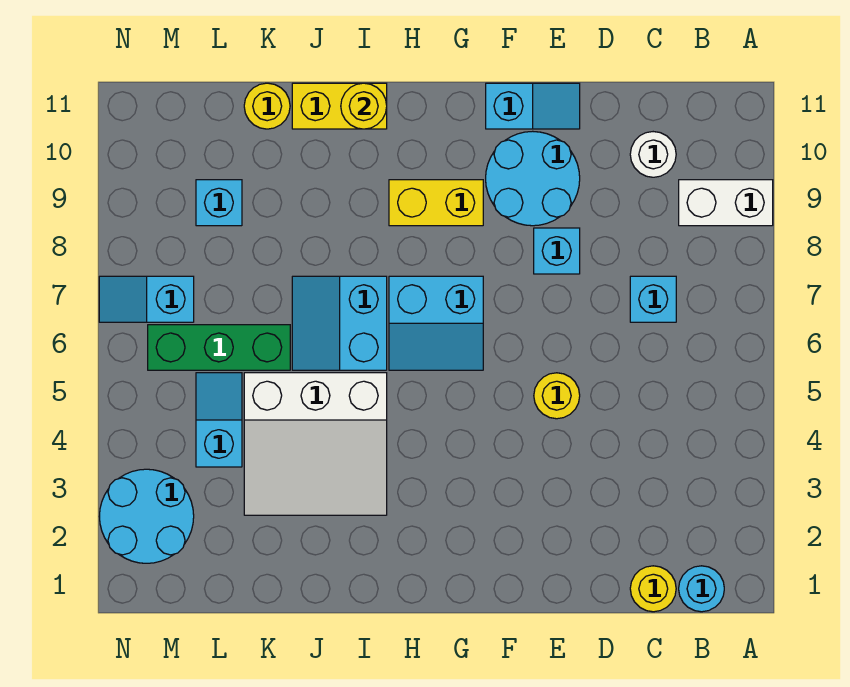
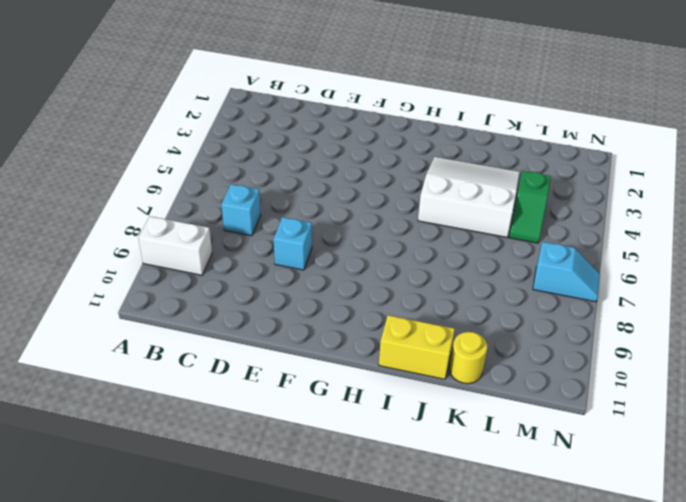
green slope L4:L5 level 1 top 4 -> cyan slope L4:L5 level 1 top 4
none -> cyan round brick B1 level 1
none -> yellow round brick C1 level 1
none -> white round brick C10 level 1

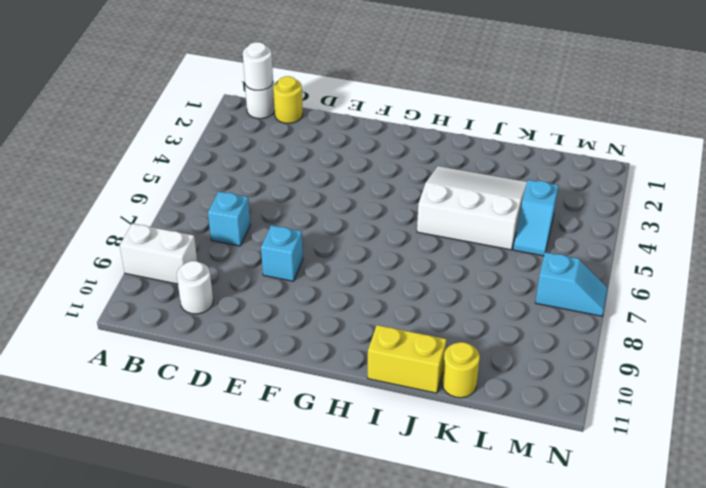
white round brick B1 level 1 -> cyan round brick B1 level 1
white round brick B1 level 2 -> none
none -> yellow round brick E5 level 1
none -> cyan round brick E9:F10 level 1
none -> cyan slope E11:F11 level 1 top F

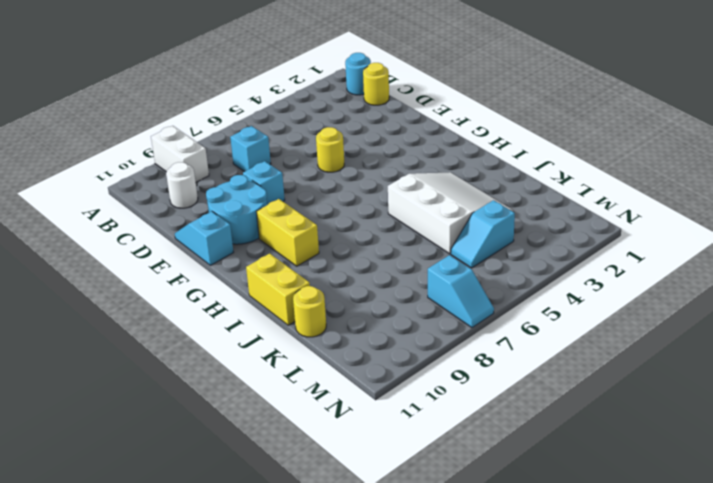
none -> cyan slope G6:H7 level 1 top 7
none -> cyan slope I6:J7 level 1 top I
none -> green brick K6:M6 level 1

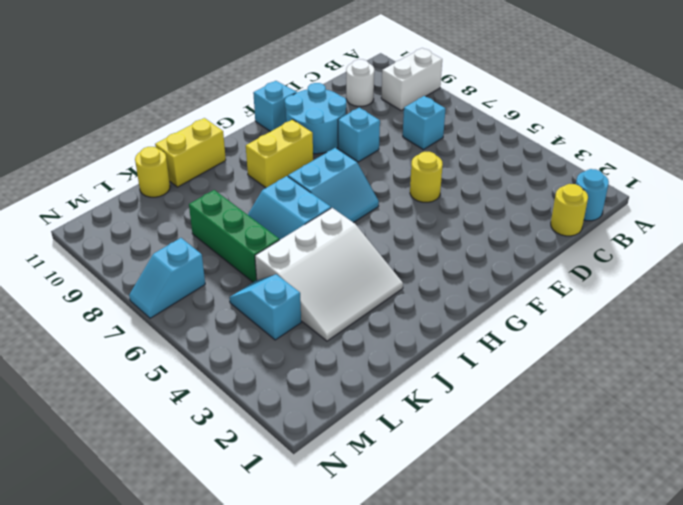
green brick K6:K8 level 1 -> green brick K6:M6 level 1
none -> cyan brick L9 level 1
none -> cyan round brick M2:N3 level 1
none -> yellow round brick I11 level 2

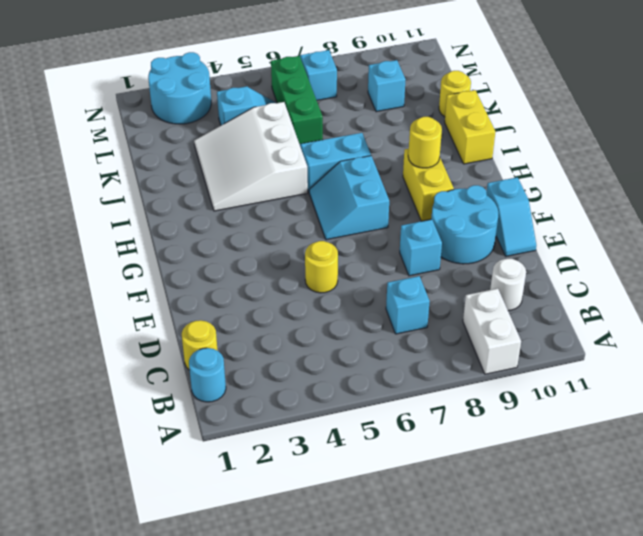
yellow round brick H9 level 2 -> yellow round brick I11 level 2

